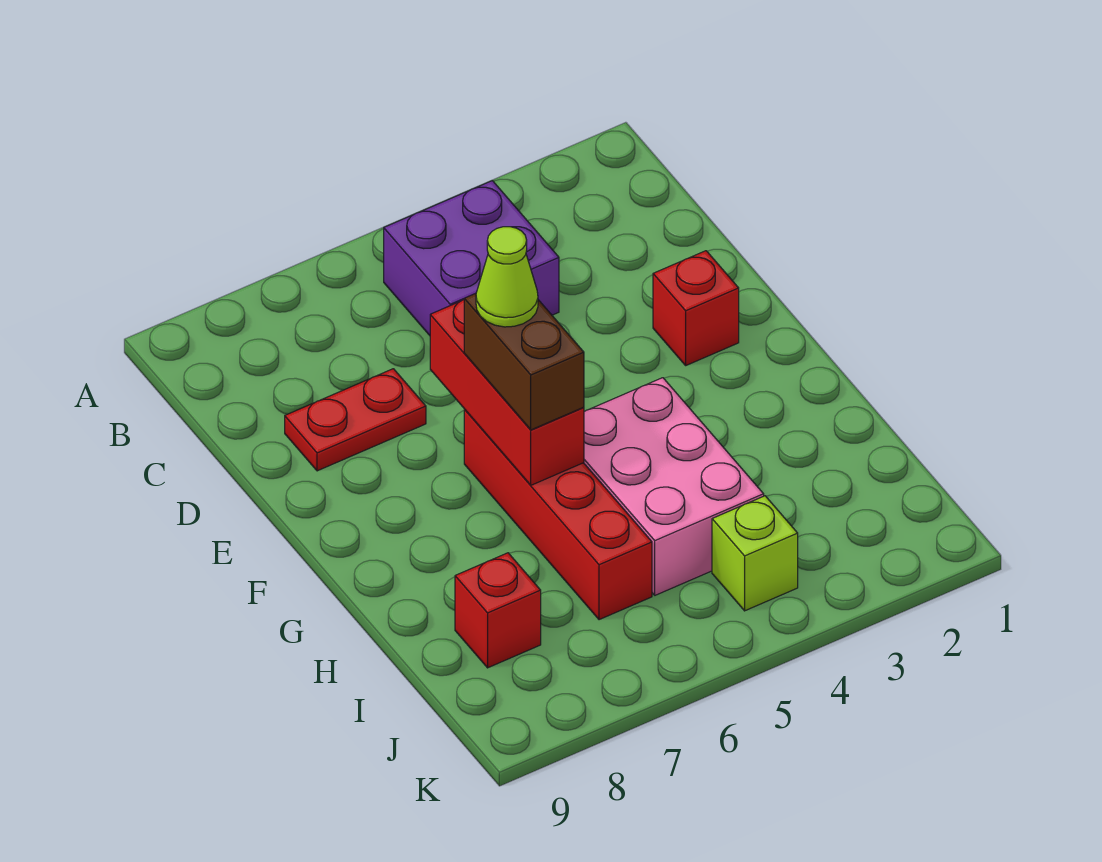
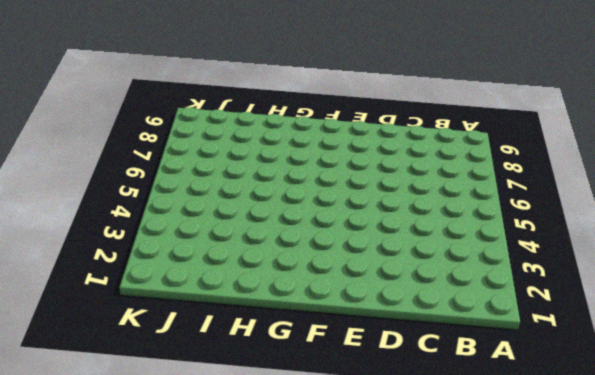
none -> purple brick B4:C5 level 1
none -> red plate D7:D8 level 1

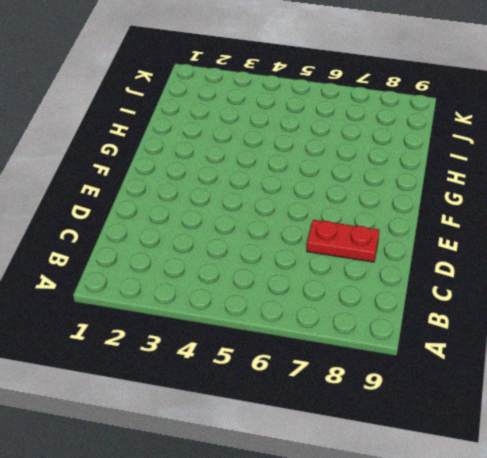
none -> purple brick B4:C5 level 1
none -> red brick E2 level 1

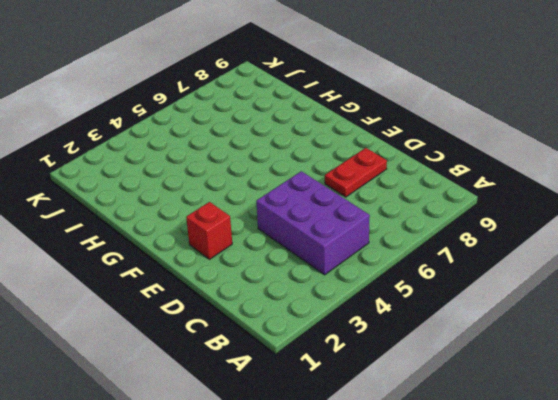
purple brick B4:D5 level 1 -> purple brick B4:C5 level 1
none -> red brick F6:I6 level 1
none -> pink brick G4:I5 level 1

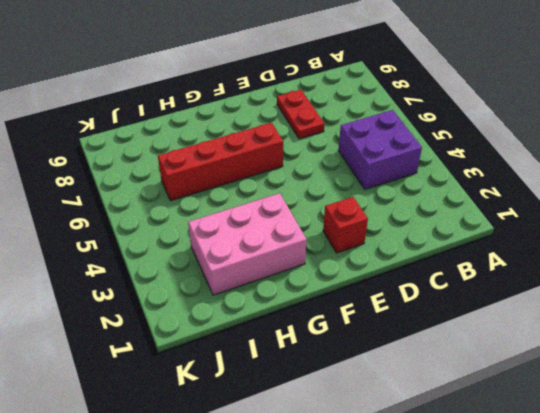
pink brick G2:I3 level 1 -> pink brick G4:I5 level 1
none -> red brick I8 level 1
none -> lime brick J4 level 1

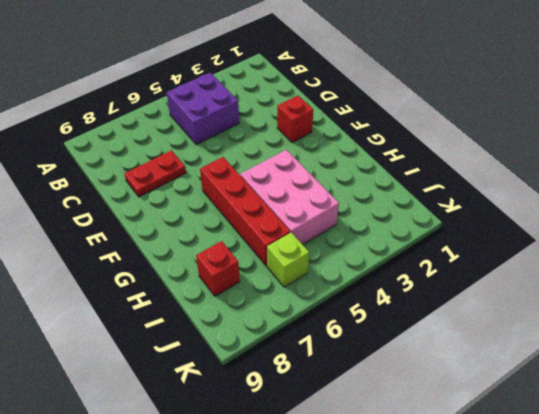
lime brick J6 level 1 -> lime brick J4 level 1
none -> red brick E6:G6 level 2
none -> brown brick F6:G6 level 3

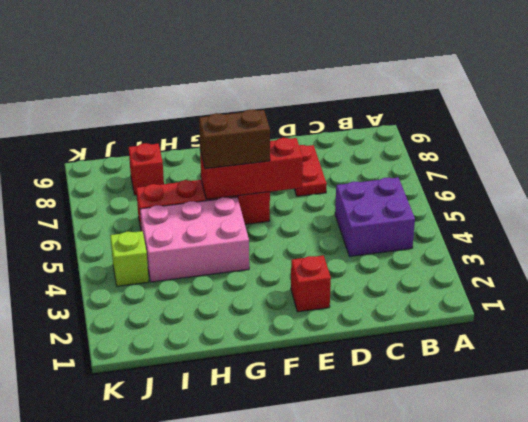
none -> lime cone F6 level 4

